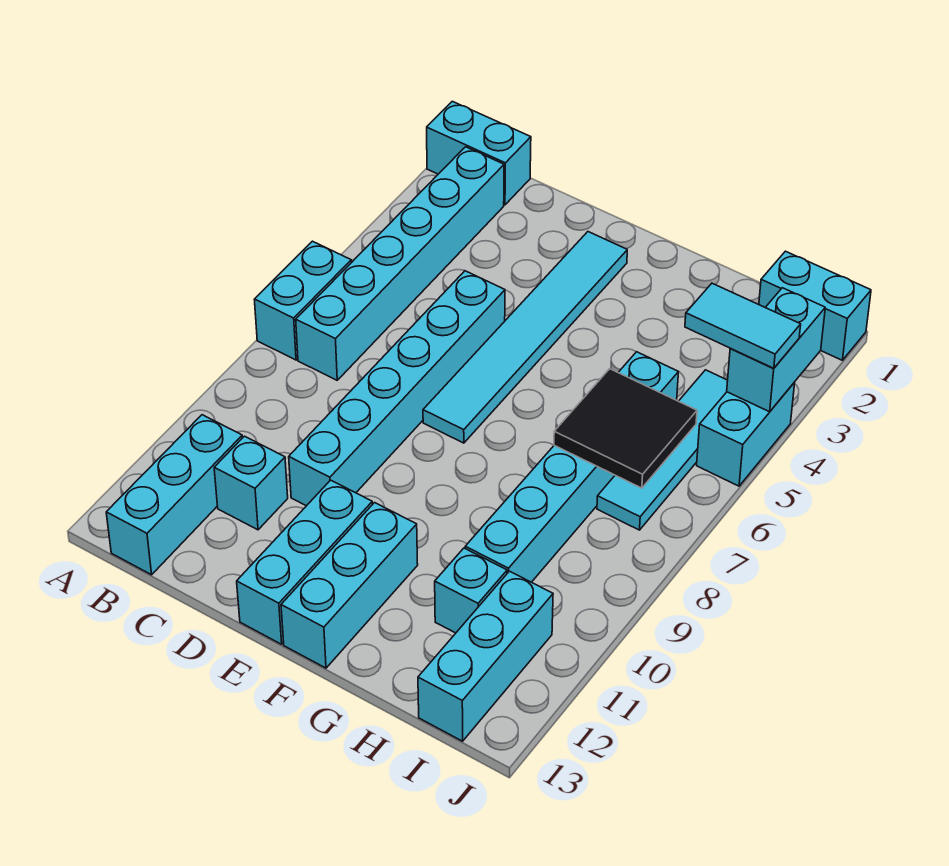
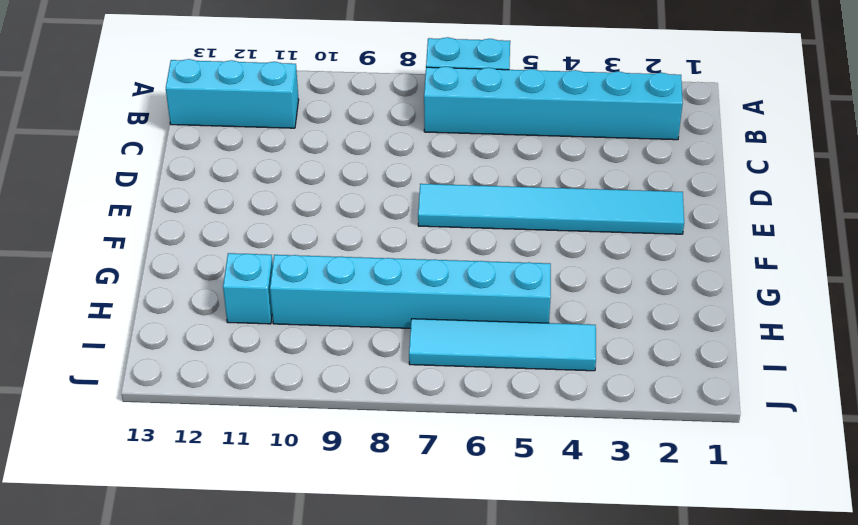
none -> cyan brick A1:B1 level 1
none -> cyan brick C11 level 1
none -> cyan brick D5:D10 level 1

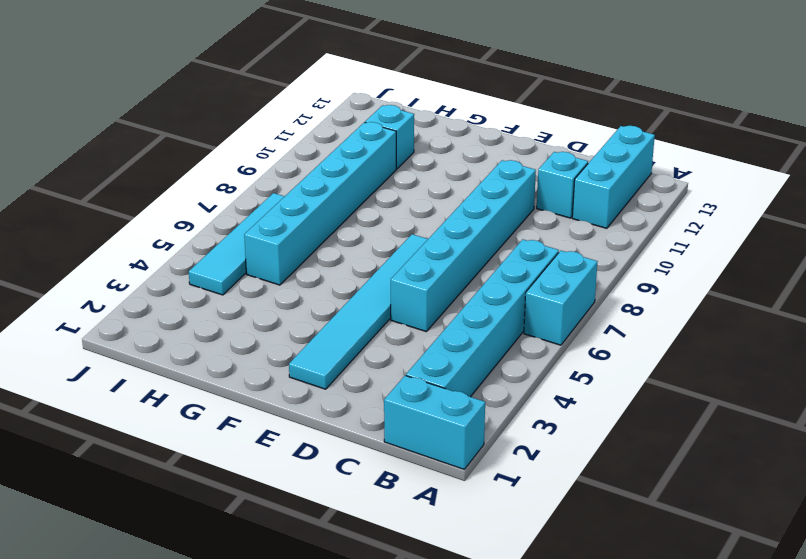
none -> cyan brick E11:E13 level 1
none -> cyan brick F11:F13 level 1
none -> cyan brick I1:J1 level 1

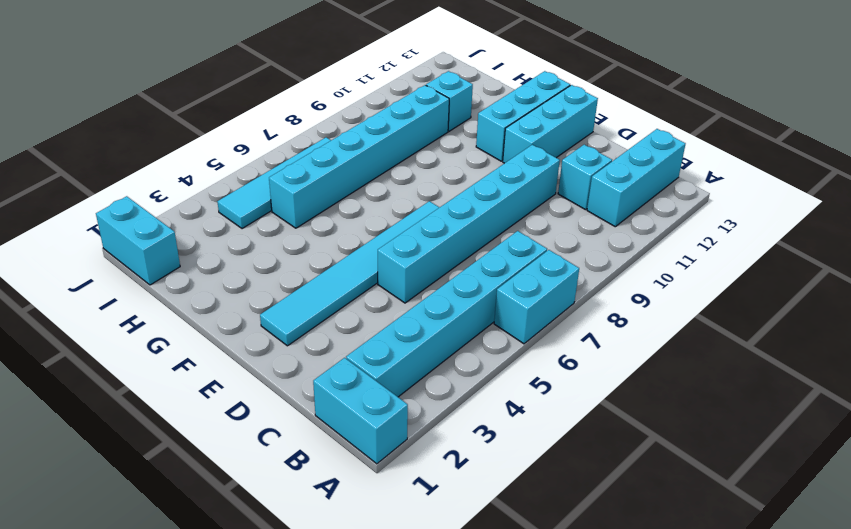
none -> cyan brick I11:I13 level 1
none -> cyan brick J4:J5 level 1
none -> black tile H6:I7 level 2

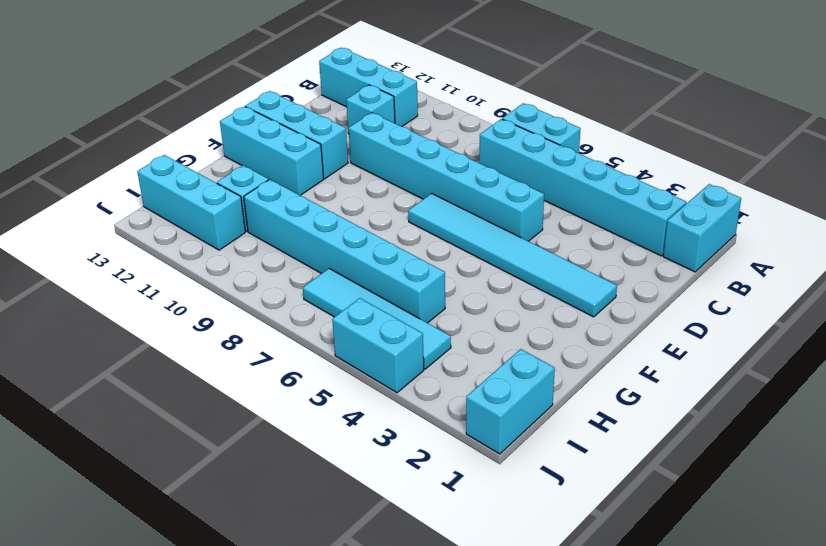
none -> black tile H6:I7 level 2
none -> cyan brick J3:J4 level 2
none -> cyan tile I4:J4 level 3

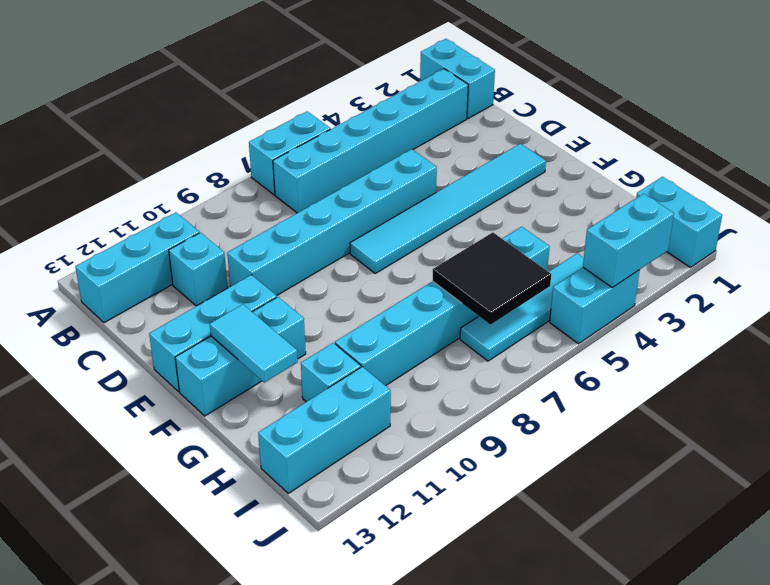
cyan tile F12:G12 level 2 -> cyan tile I4:J4 level 3

